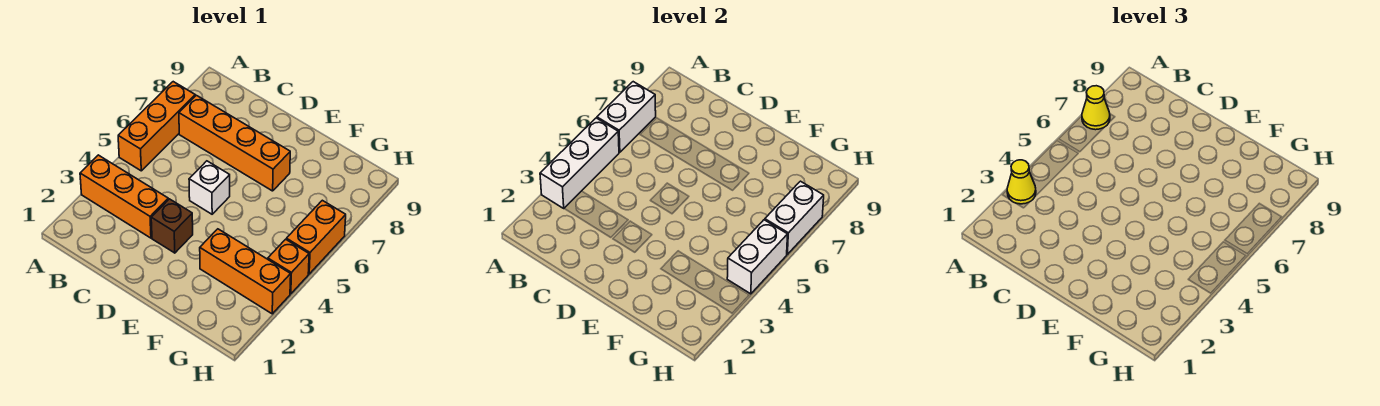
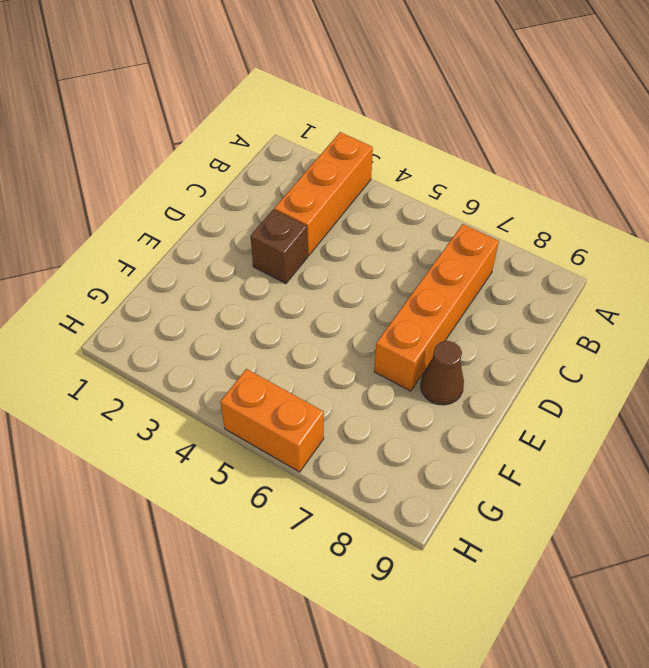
brown cone E8 level 1 -> none
none -> orange brick A5:A7 level 1
none -> white brick D5 level 1
none -> orange brick F3:H3 level 1

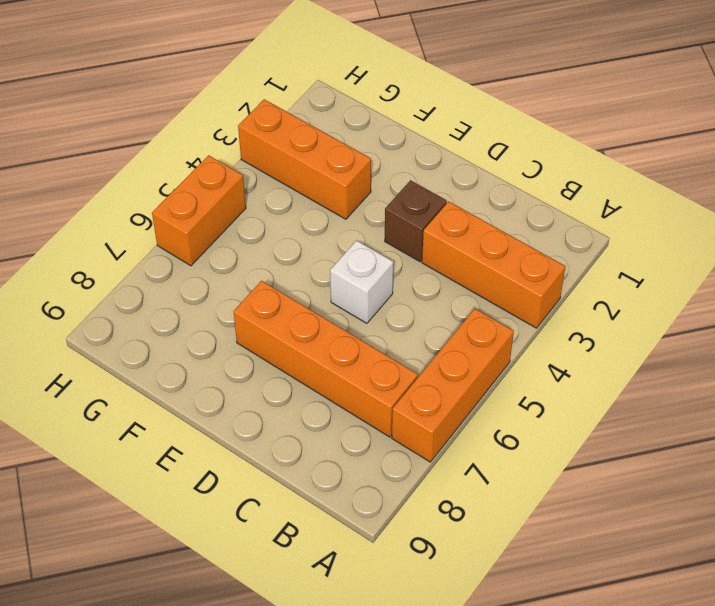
none -> orange brick H4 level 1
none -> white brick A3:A5 level 2
none -> white brick A6:A7 level 2

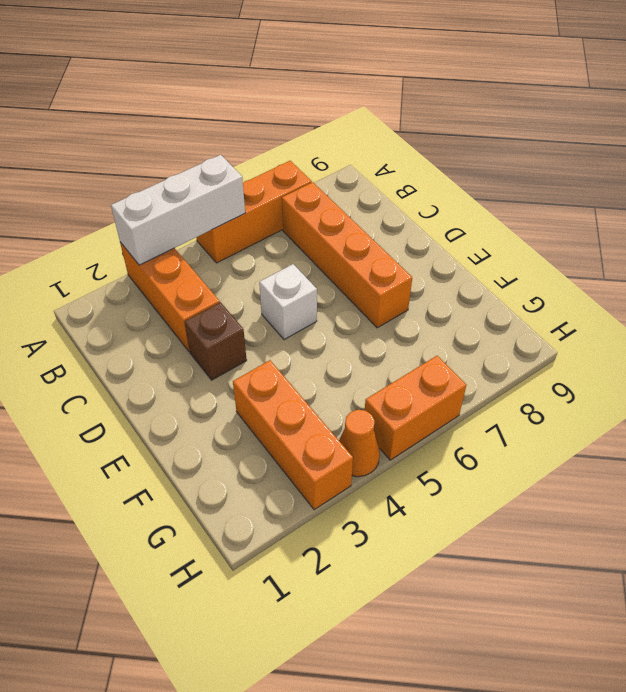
orange cone H4 level 1 -> orange brick H4 level 1
none -> white brick A6:A7 level 2
none -> white brick H4:H5 level 2
none -> white brick H6:H7 level 2

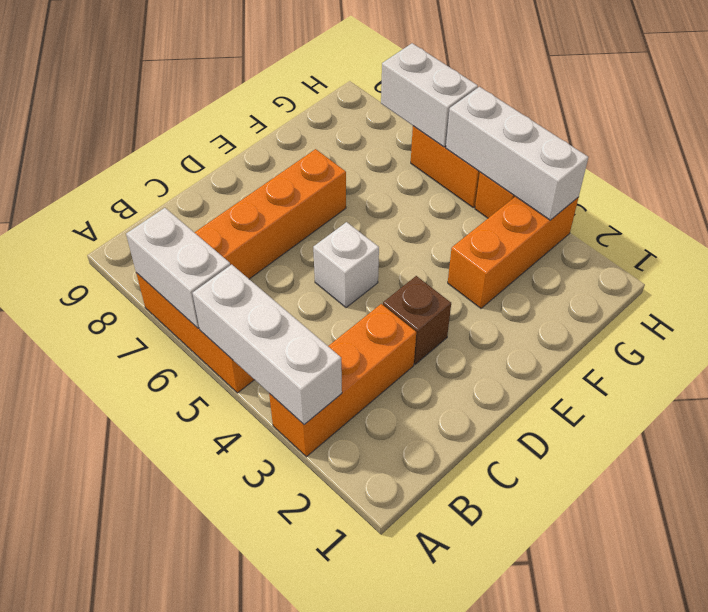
white brick H3:H5 level 2 -> white brick H4:H5 level 2
none -> yellow cone A3 level 3
none -> yellow cone A7 level 3

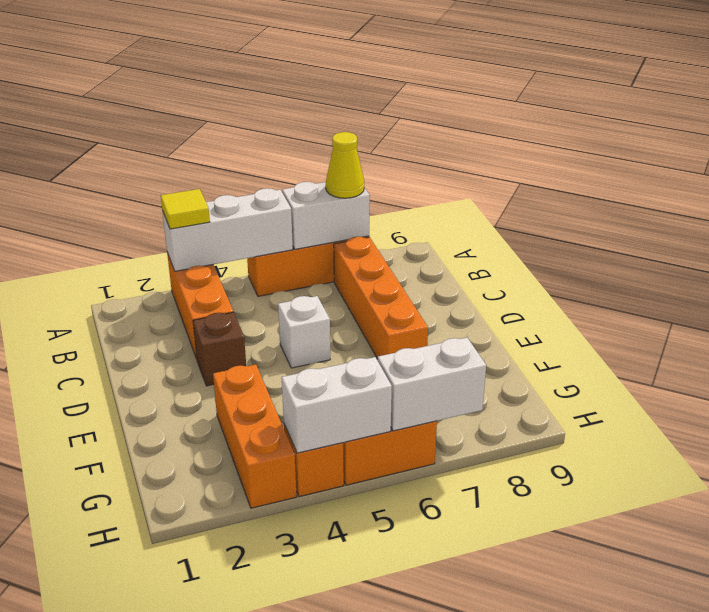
yellow tile A3 level 3 -> yellow cone A3 level 3

